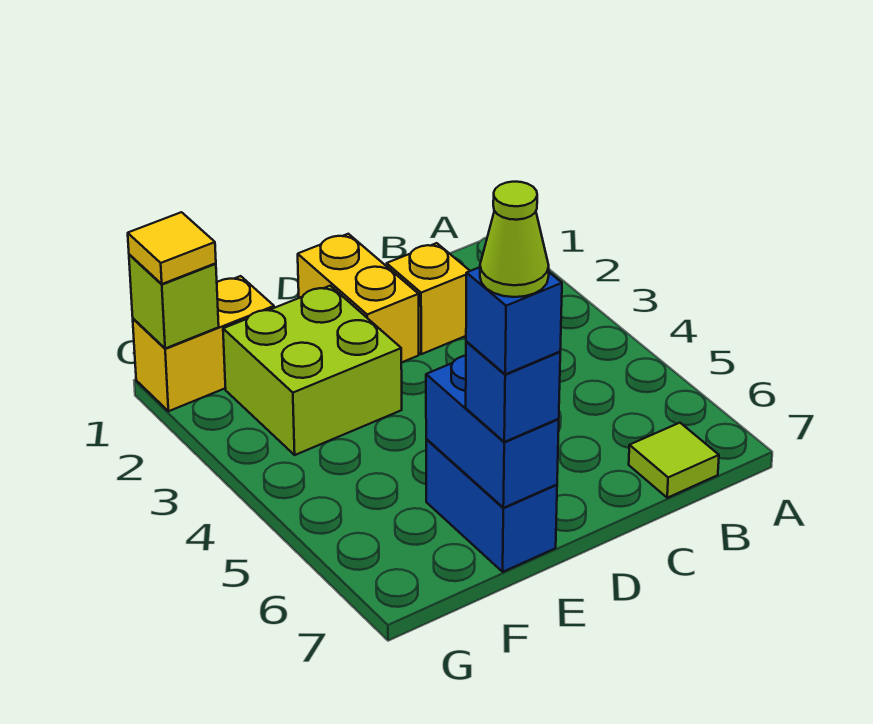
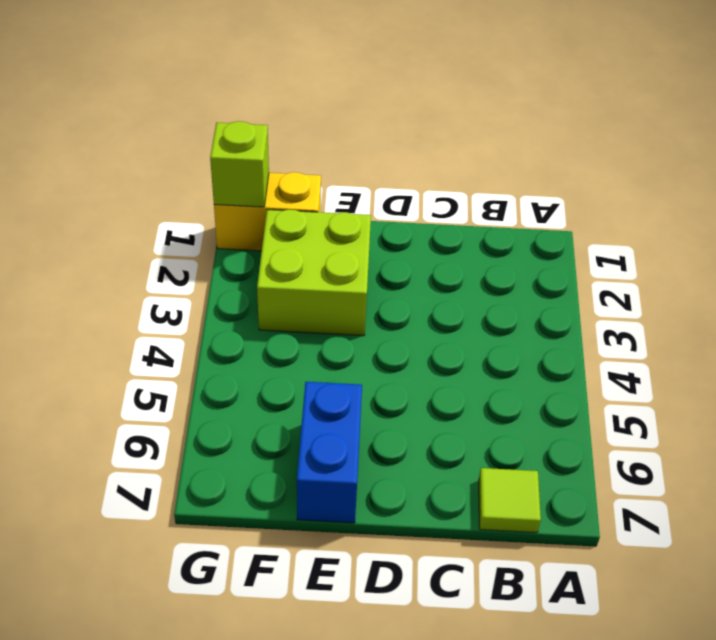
none -> yellow brick C2 level 1
none -> yellow brick D1:D2 level 1
none -> blue brick E6:E7 level 2

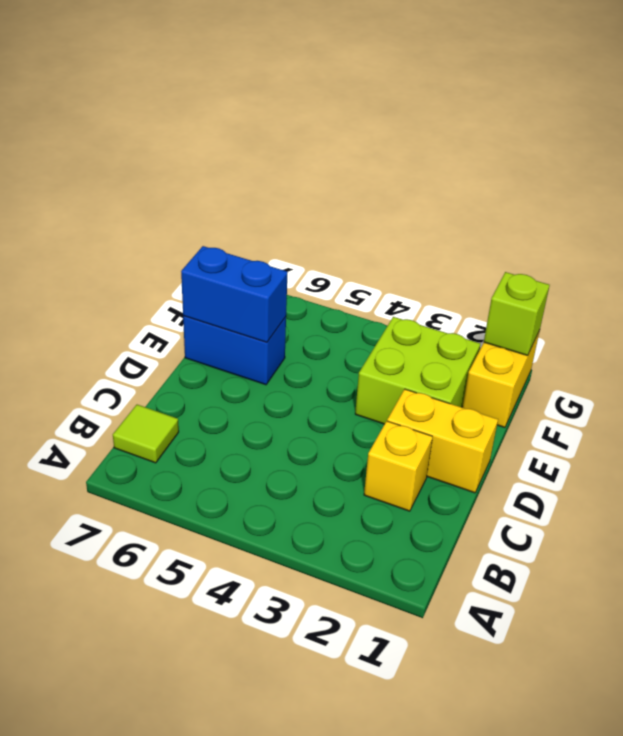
none -> blue brick E7 level 3
none -> yellow tile G1 level 3
none -> blue brick E7 level 4

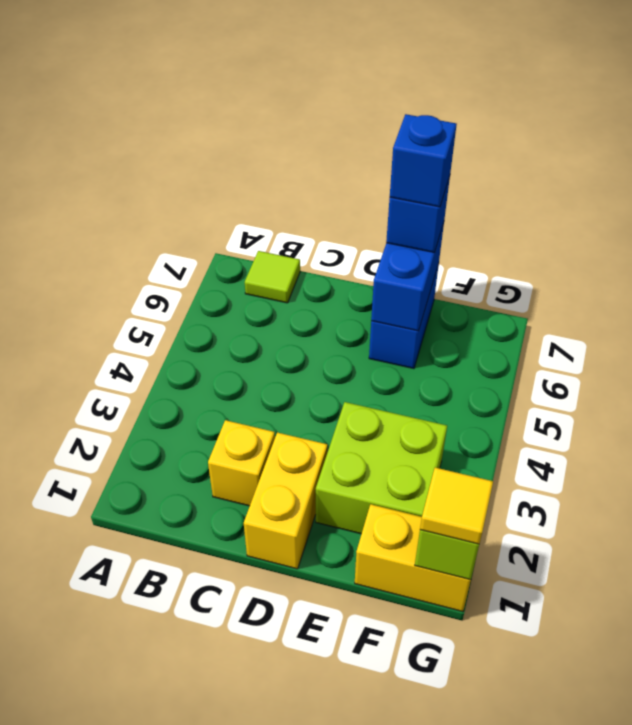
none -> lime cone E7 level 5

